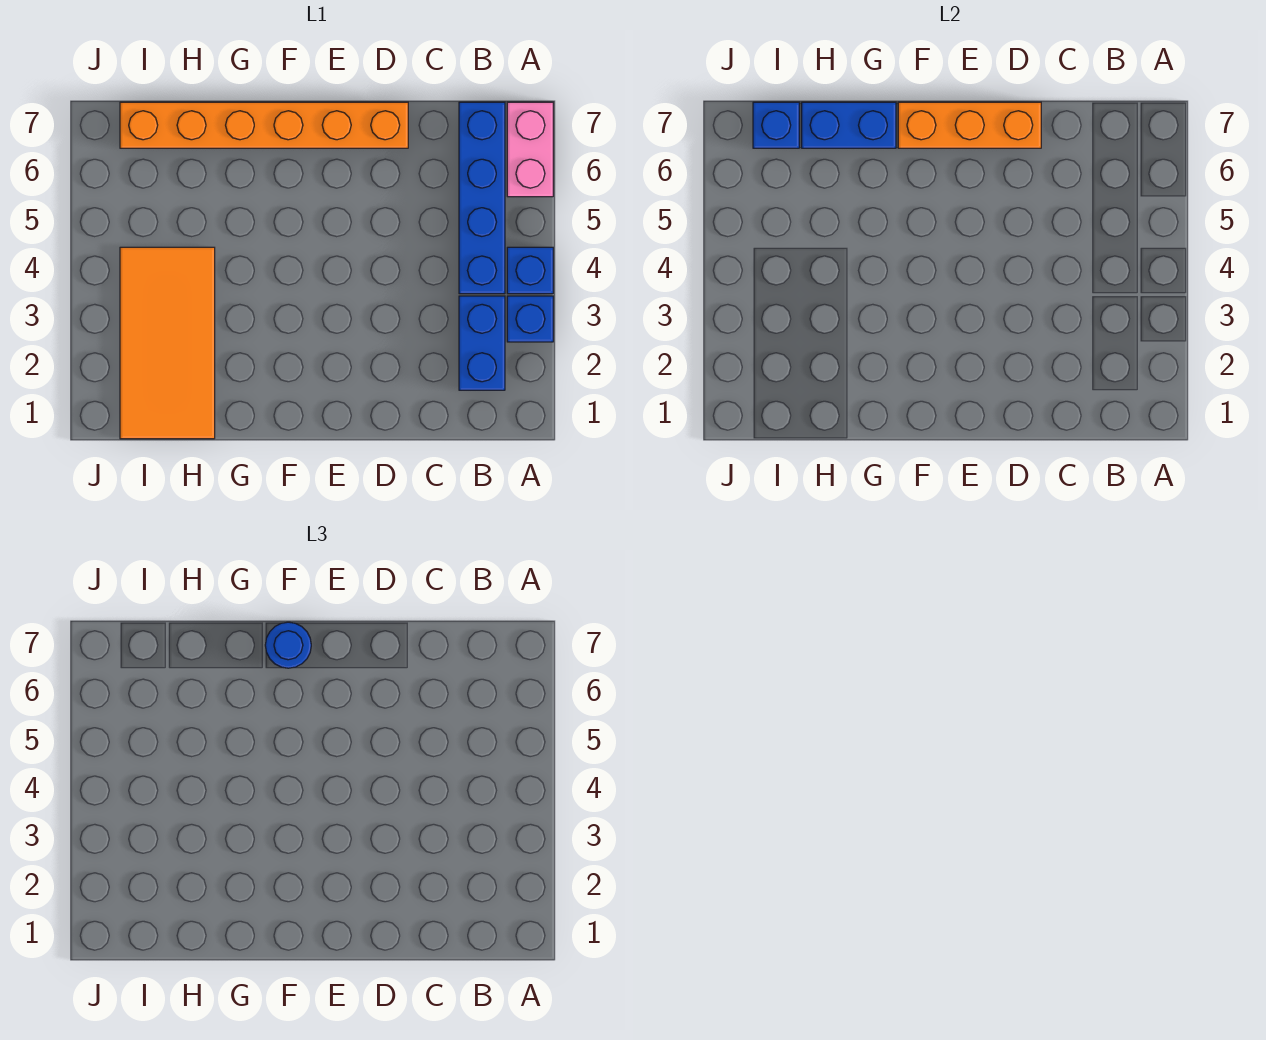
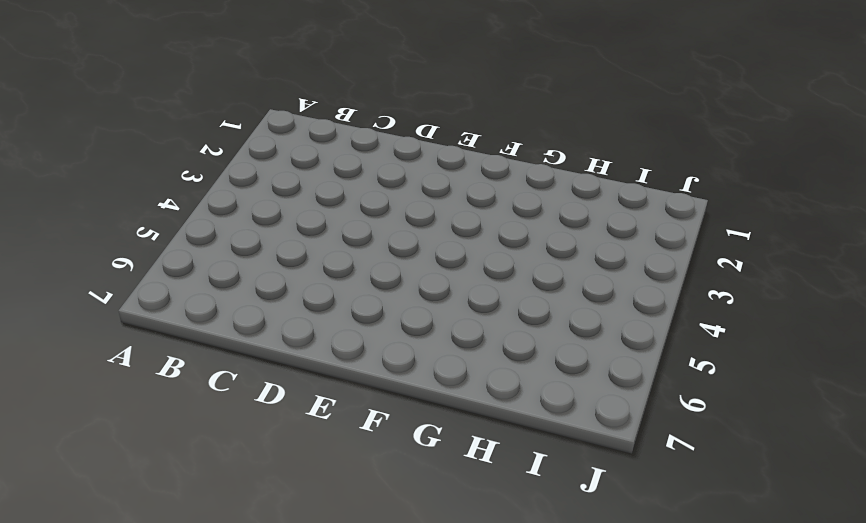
none -> blue brick A3 level 1
none -> blue brick A4 level 1

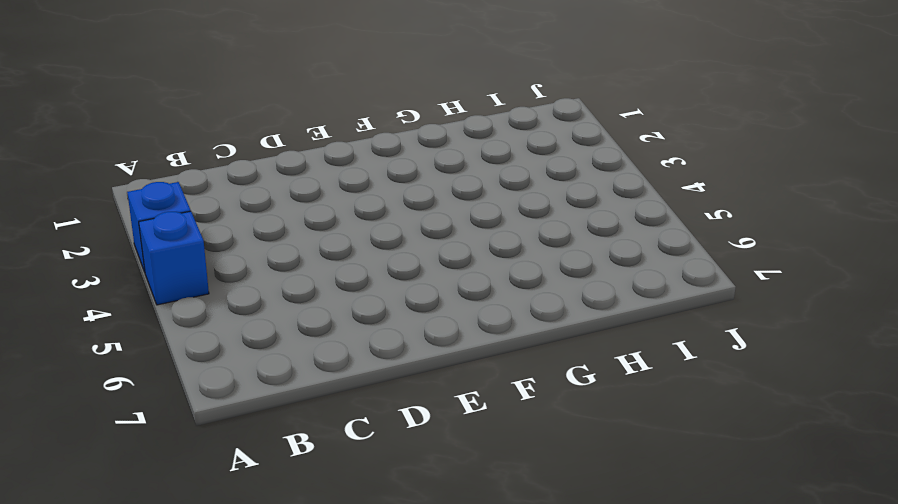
none -> pink brick A6:A7 level 1
none -> blue brick B2:B3 level 1

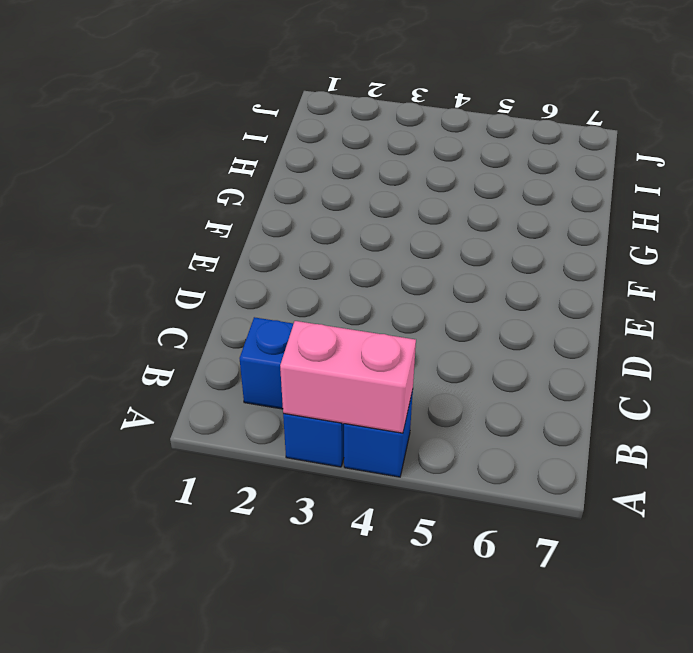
pink brick A3:A4 level 2 -> pink brick A6:A7 level 1
none -> blue brick B4:B7 level 1
none -> orange brick D7:I7 level 1

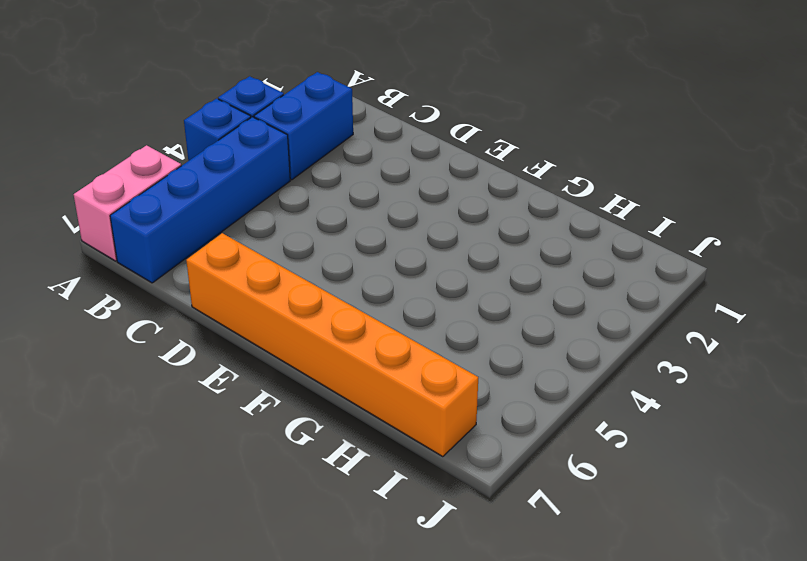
none -> orange tile H1:I4 level 1
none -> orange brick D7:F7 level 2

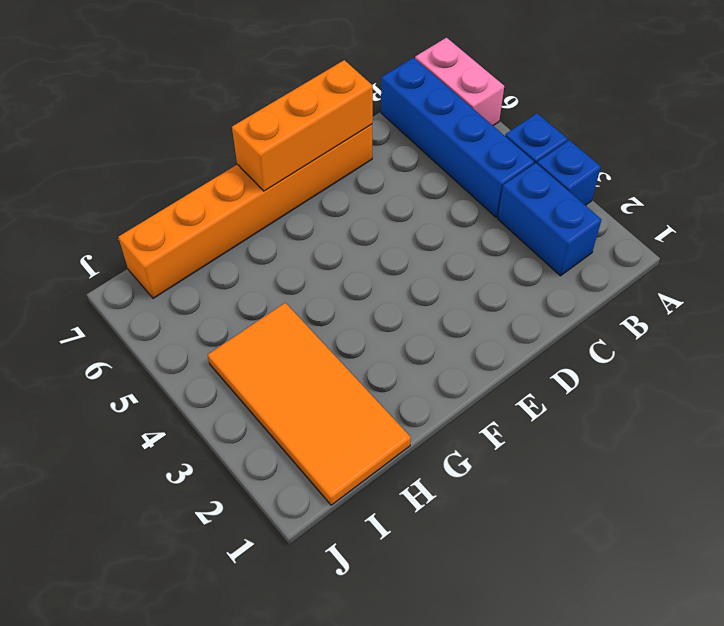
none -> blue brick G7:H7 level 2
none -> blue brick I7 level 2

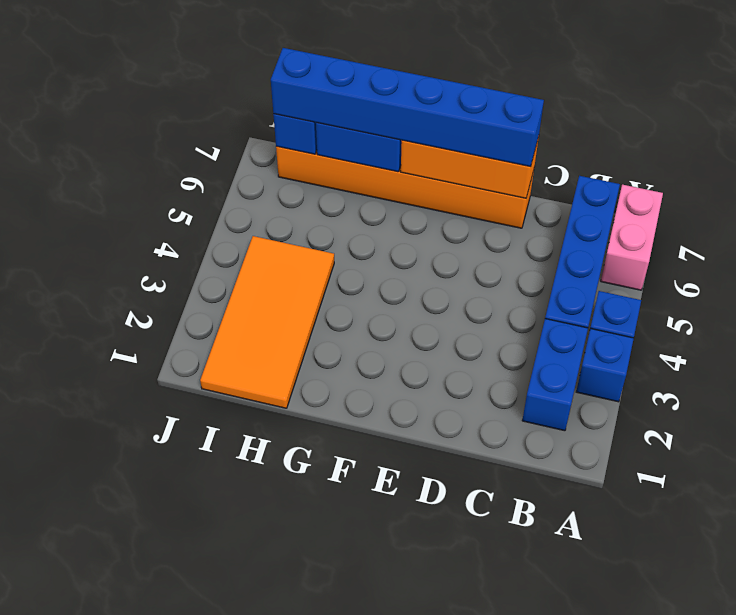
blue brick D7:I7 level 3 -> blue round brick F7 level 3

